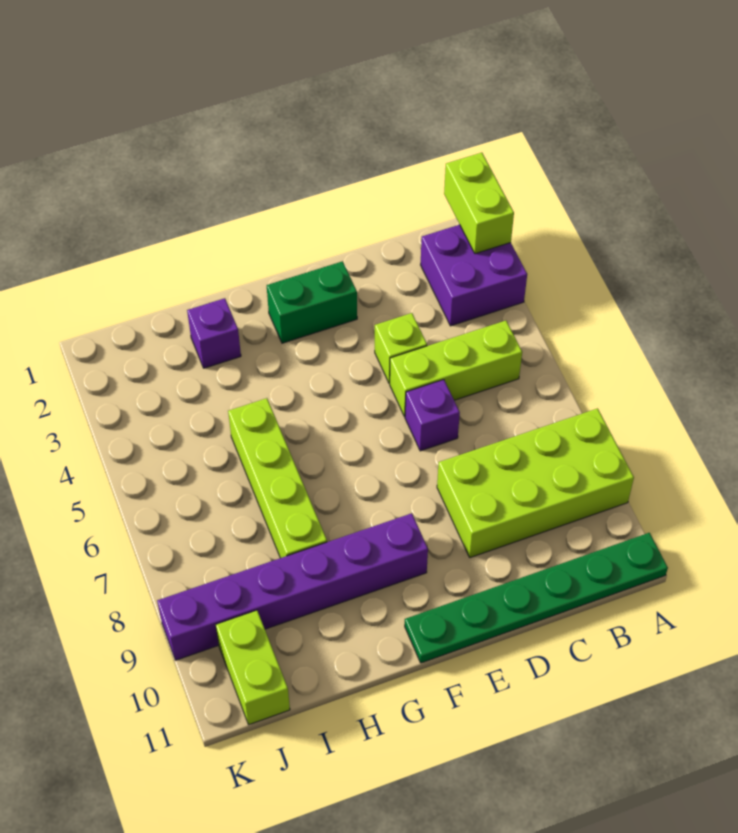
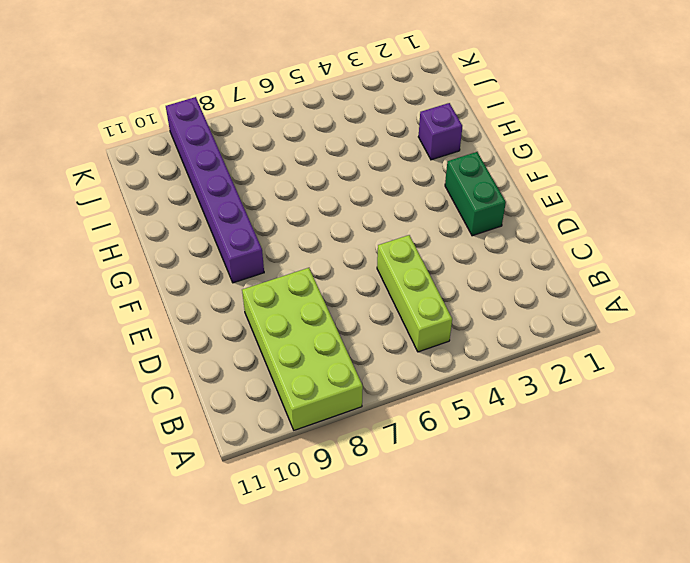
none -> purple brick A2:B3 level 1
none -> green plate A11:F11 level 1
none -> lime brick D4 level 1

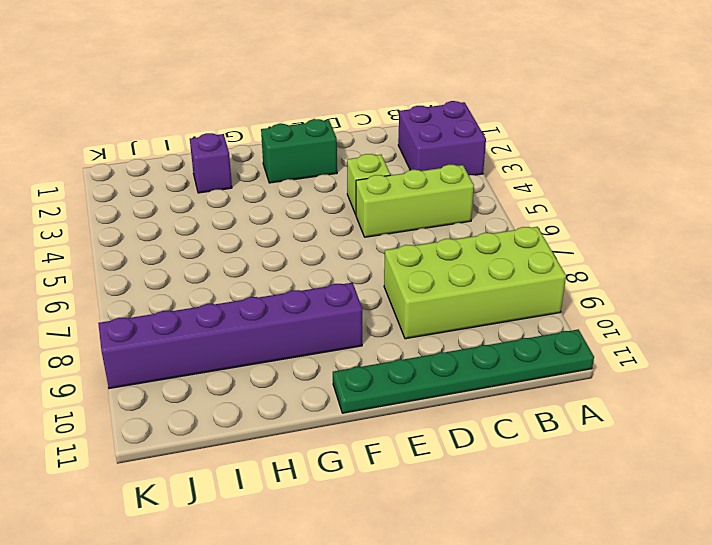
none -> purple brick D6 level 1
none -> lime brick H5:H8 level 1
none -> lime brick J10:J11 level 1

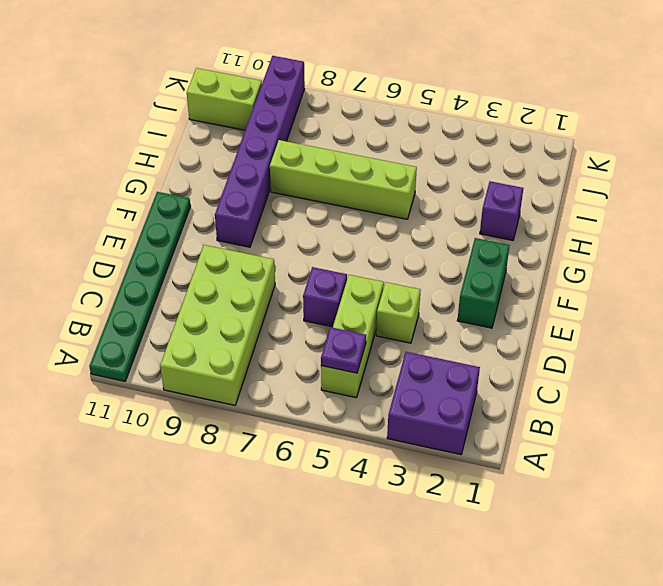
purple plate B5 level 2 -> none
none -> lime brick A1:A2 level 2

